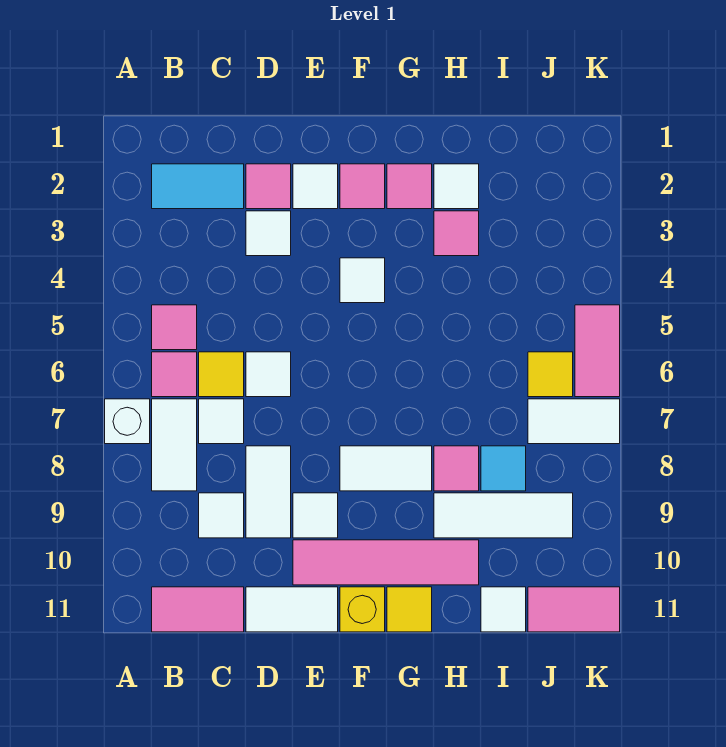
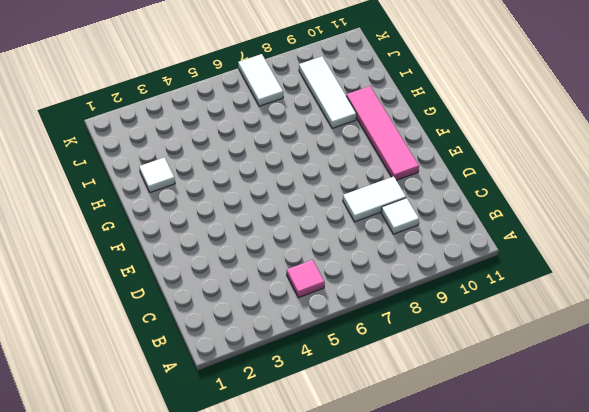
none -> white brick A7 level 1
none -> cyan tile B2:C2 level 1
none -> pink tile B6 level 1
none -> white tile B7:B8 level 1

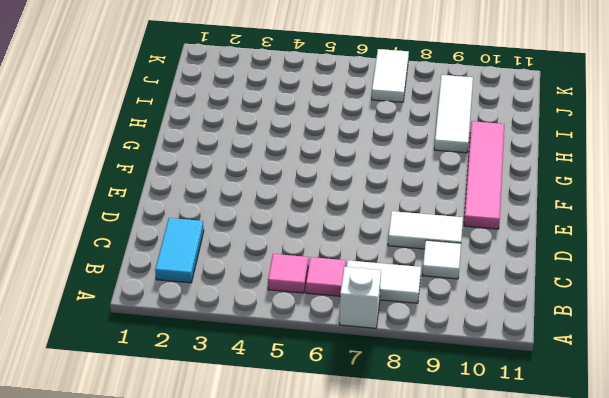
none -> pink tile B11:C11 level 1
none -> yellow tile C6 level 1
none -> white tile C7 level 1
none -> pink tile D2 level 1

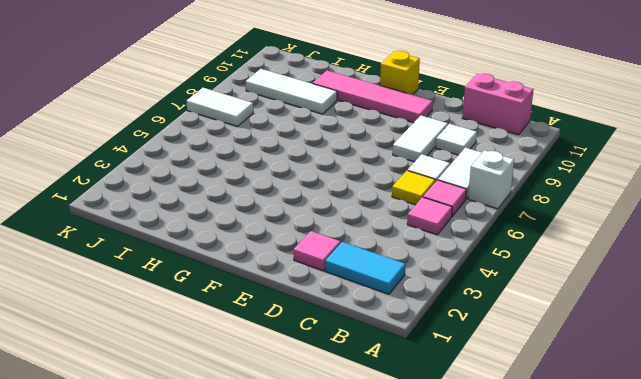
pink brick B11:C11 level 1 -> pink tile B11:C11 level 1
none -> white tile D3 level 1
none -> white tile D6 level 1
none -> white tile D11:E11 level 1
none -> white tile E2 level 1

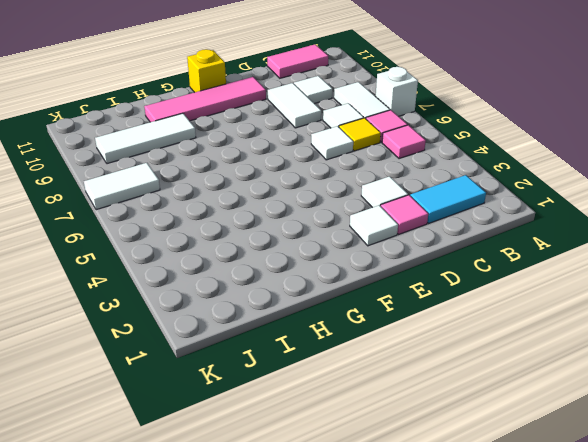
none -> white tile D11:E11 level 1
none -> white tile E9 level 1
none -> pink tile F2 level 1
none -> white tile F4 level 1

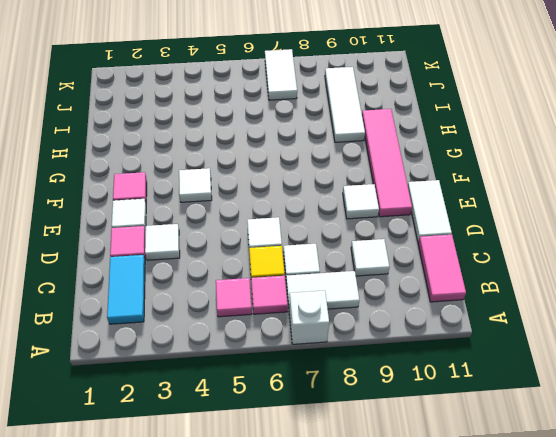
none -> white tile D8:D9 level 1
none -> white tile F8:G8 level 1
none -> yellow brick F11 level 1
none -> pink tile G2 level 1

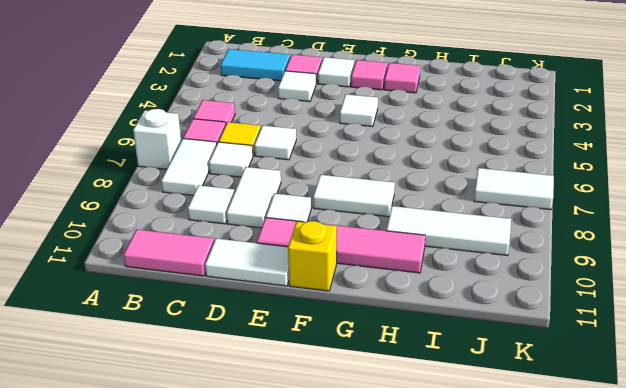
none -> yellow tile G11 level 1
none -> white tile H2 level 1
none -> pink tile H3 level 1
none -> pink tile H8 level 1

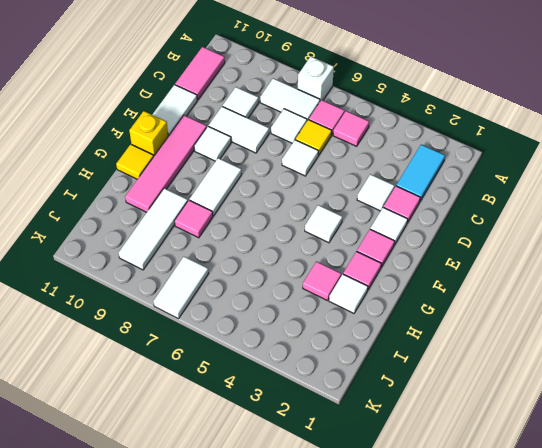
none -> cyan tile I8 level 1
none -> white tile I11 level 1
none -> yellow tile J6 level 1
none -> pink tile J11:K11 level 1

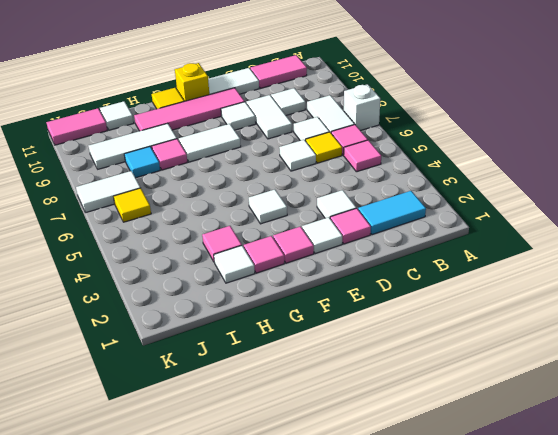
none -> pink tile K5:K6 level 1

